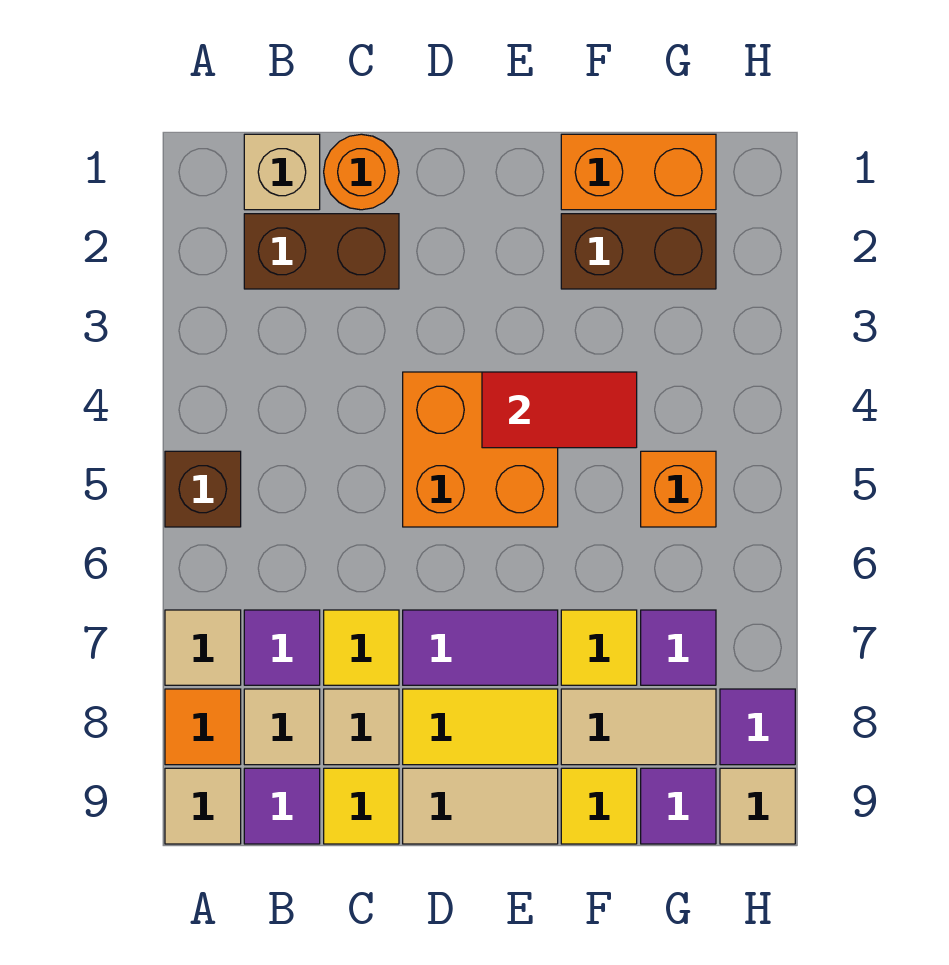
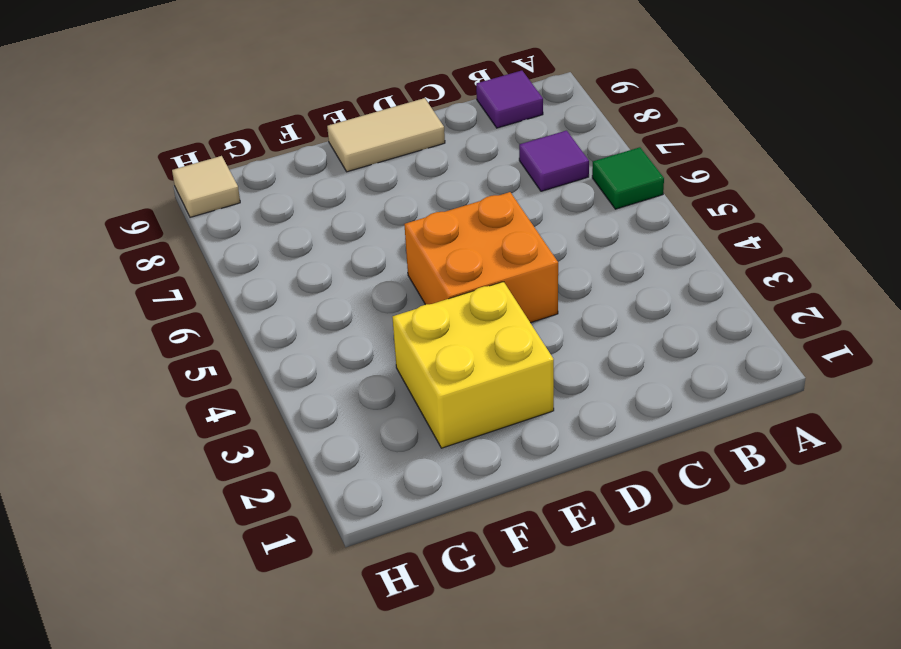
green tile A6 level 1 -> none
yellow brick E2:F3 level 1 -> brown brick F2:G2 level 1
none -> brown brick A5 level 1
none -> tan tile A7 level 1
none -> orange tile A8 level 1

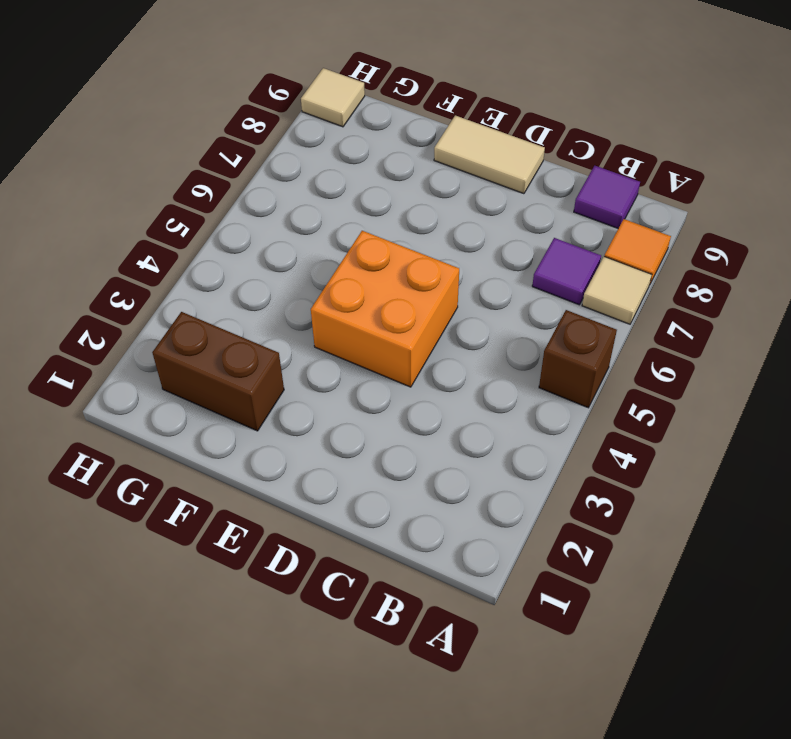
none -> tan tile A9 level 1
none -> tan brick B1 level 1
none -> brown brick B2:C2 level 1

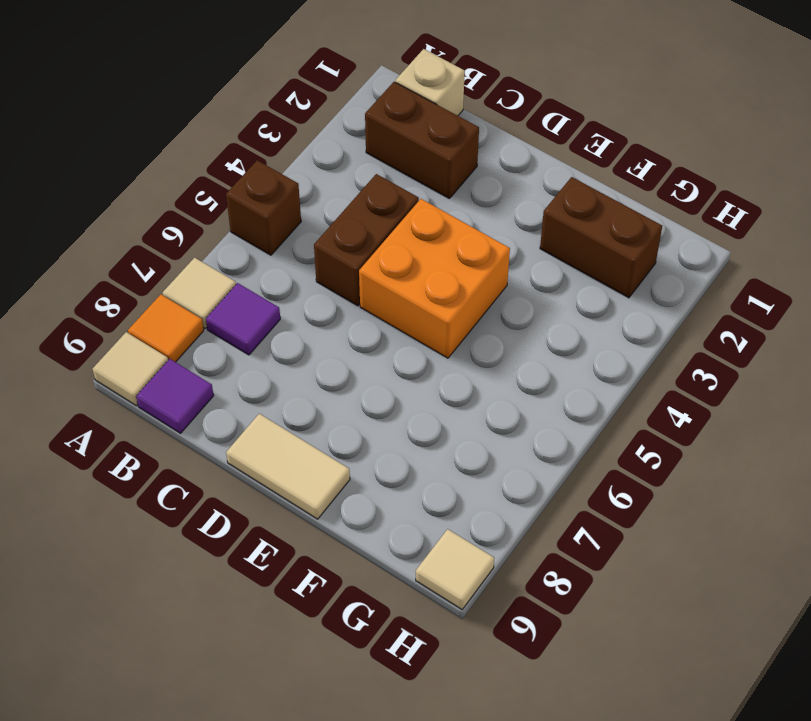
brown brick C4:C5 level 1 -> none
none -> tan tile B8 level 1
none -> orange round brick C1 level 1
none -> yellow tile C7 level 1

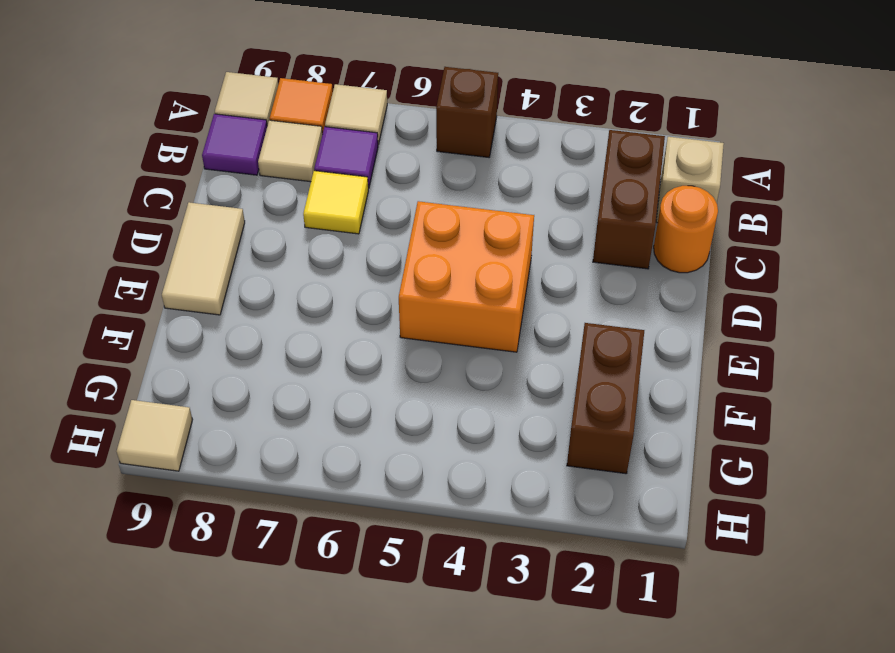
none -> tan tile C8 level 1
none -> yellow tile C9 level 1
none -> purple tile D7:E7 level 1

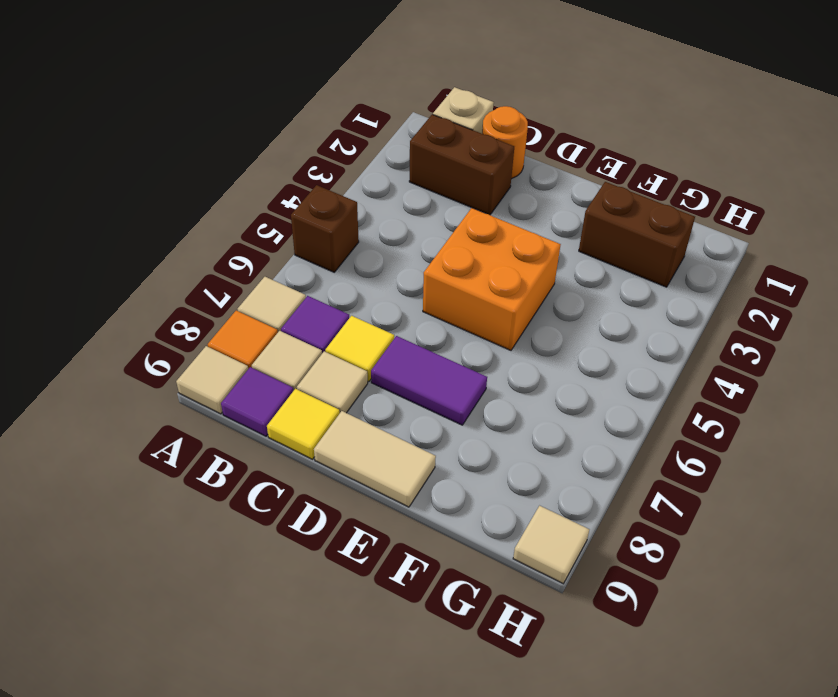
none -> yellow tile D8:E8 level 1
none -> orange brick F1:G1 level 1
none -> yellow tile F7 level 1

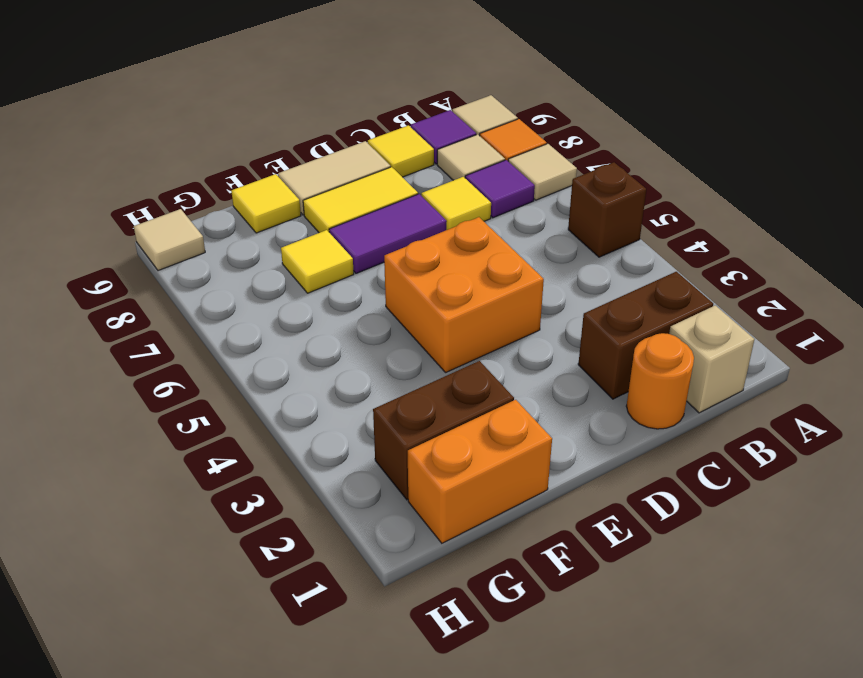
none -> tan tile C8 level 1
none -> tan tile F8:G8 level 1
none -> orange brick G5 level 1

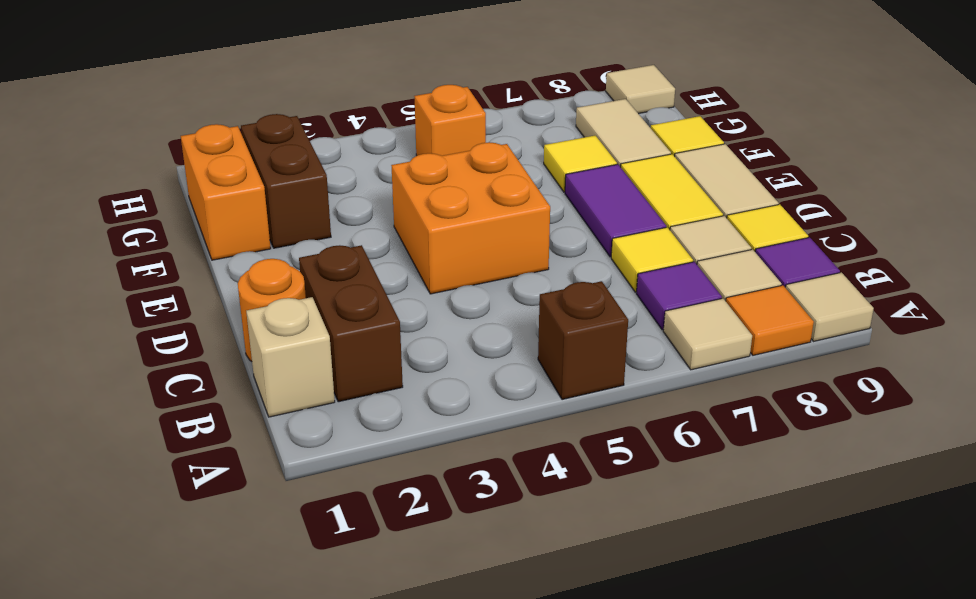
none -> purple tile G7 level 1
none -> purple tile G9 level 1
none -> purple tile H8 level 1

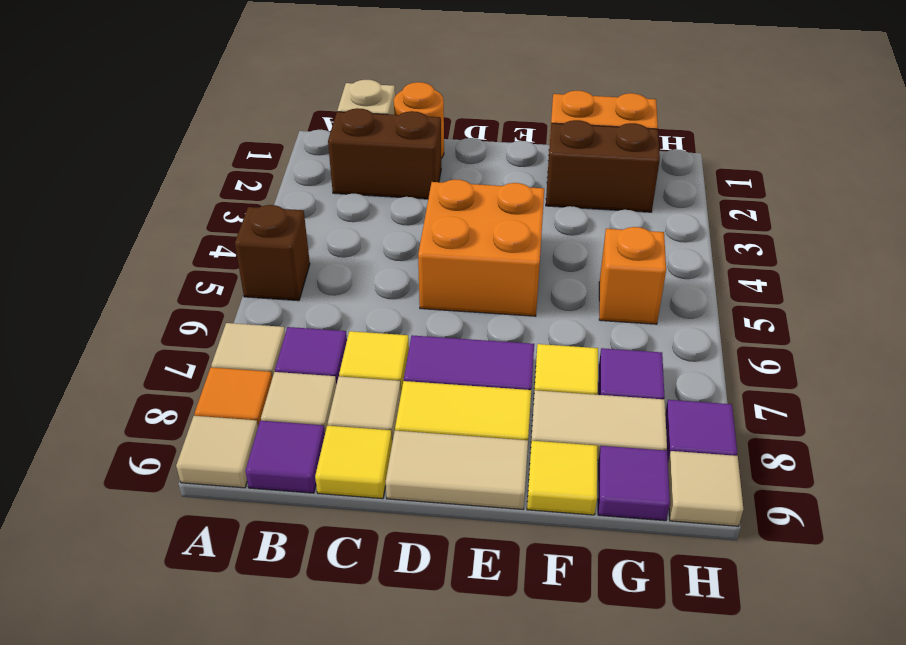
none -> red tile E4:F4 level 2

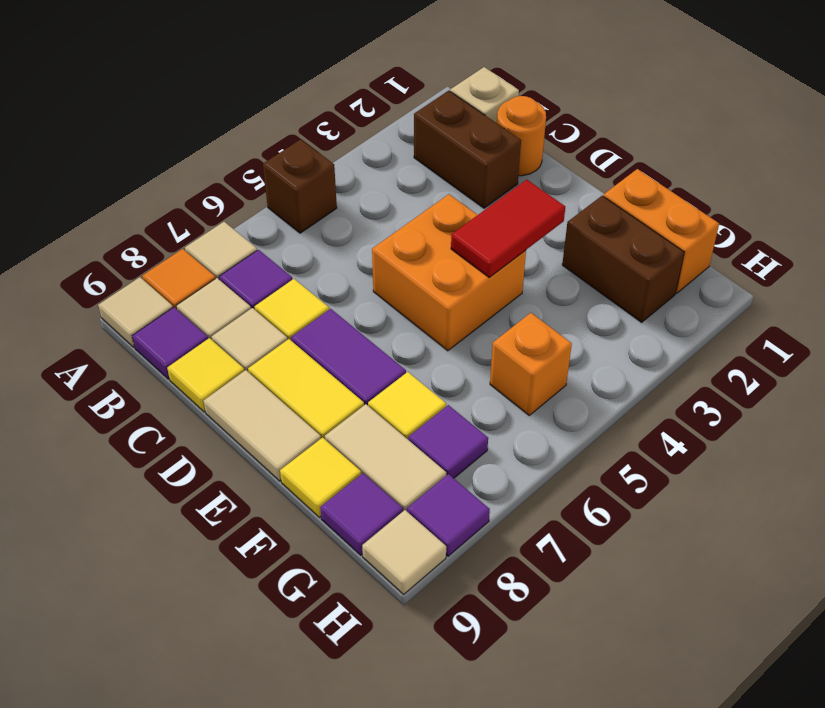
red tile E3:E4 level 2 -> red tile E4:F4 level 2

